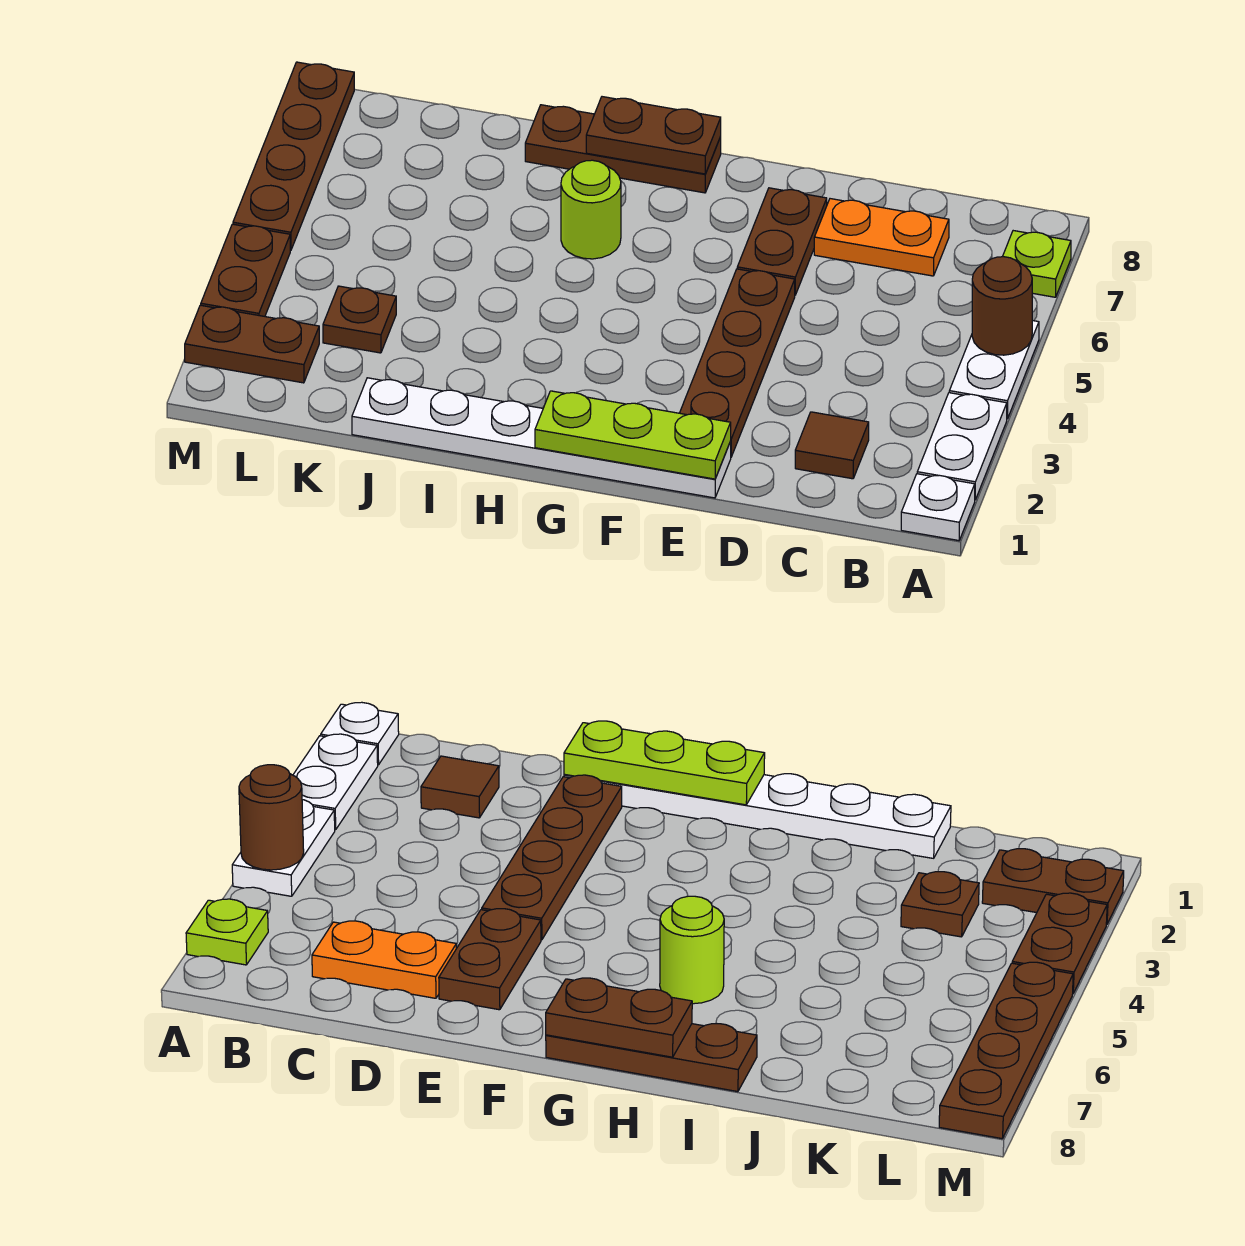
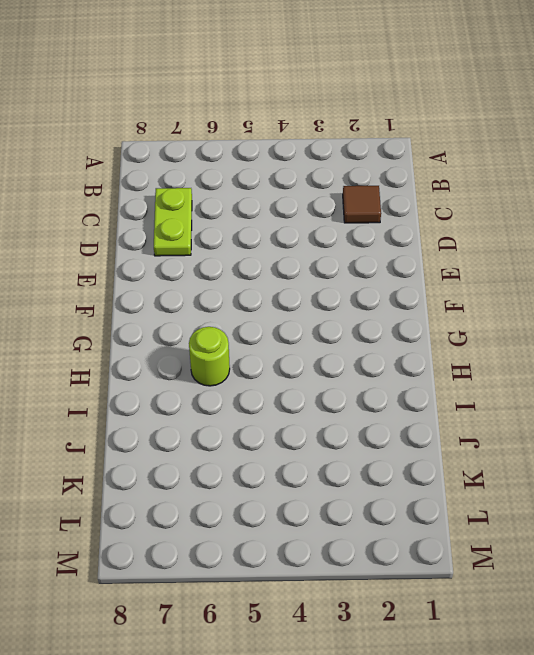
lime plate C7:D7 level 1 -> orange plate C7:D7 level 1
none -> white plate A1 level 1
none -> white plate A2:A3 level 1
none -> white plate A4:A5 level 1

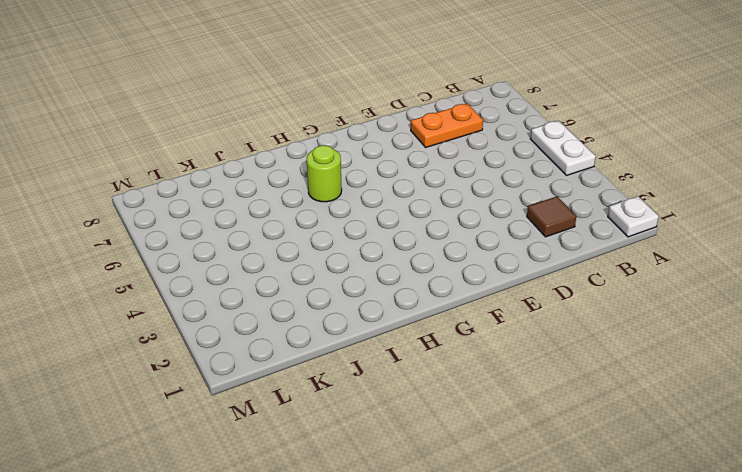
none -> white plate A2:A3 level 1
none -> lime plate A7 level 1
none -> white plate E1:J1 level 1

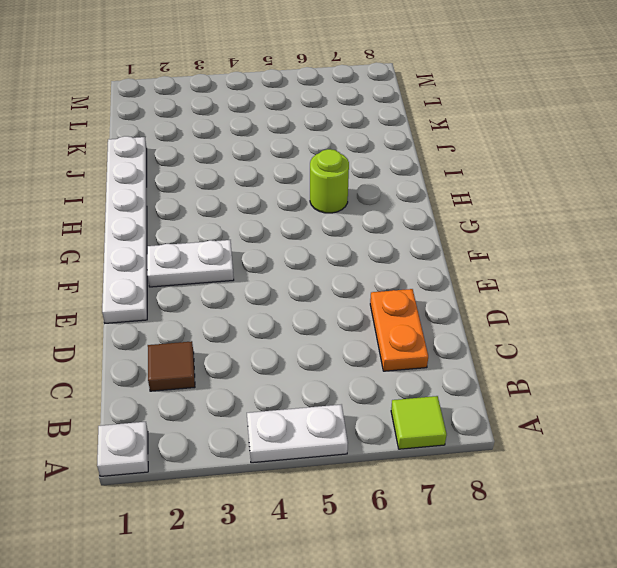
lime tile A7 level 1 -> lime plate A7 level 1
white plate F2:F3 level 1 -> white plate A2:A3 level 1
none -> brown plate E2:E5 level 1
none -> brown plate E6:E7 level 1
none -> brown plate G8:I8 level 1

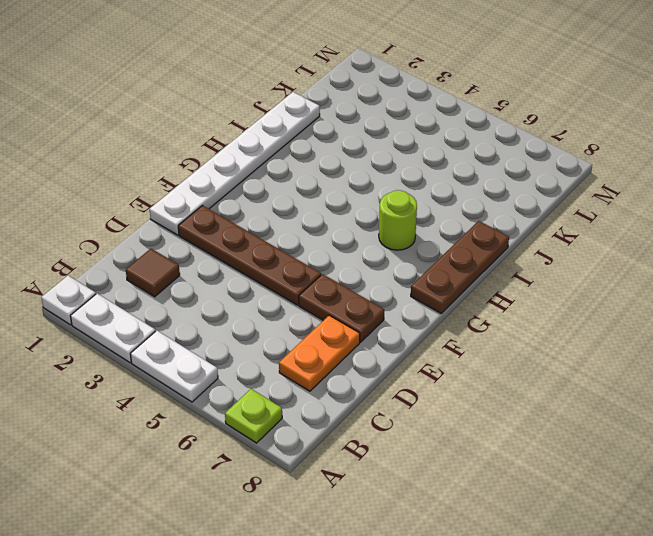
none -> brown plate K3 level 1
none -> brown plate L2:M2 level 1
none -> brown plate M3:M4 level 1

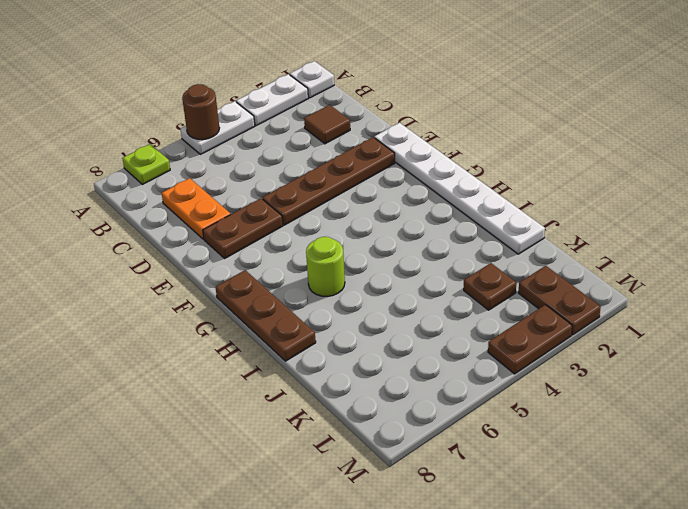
none -> brown plate M5:M8 level 1
none -> lime plate E1:G1 level 2
none -> brown plate G8:H8 level 2

